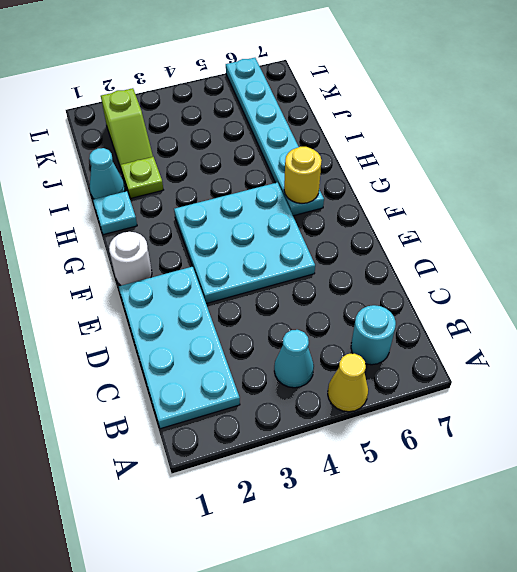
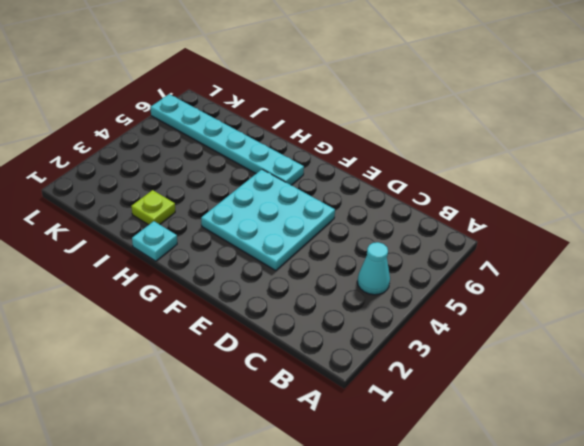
none -> yellow cone A5 level 1
none -> cyan plate B1:E2 level 1
none -> cyan round brick B6 level 1

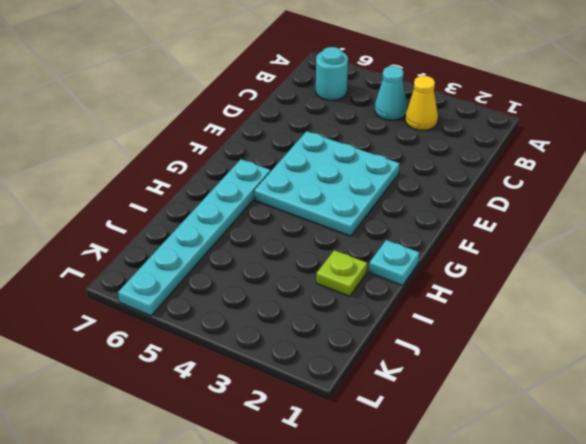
yellow cone B3 level 1 -> yellow cone A5 level 1
none -> cyan plate B1:E2 level 1
none -> white round brick F1 level 1
none -> cyan cone I1 level 1

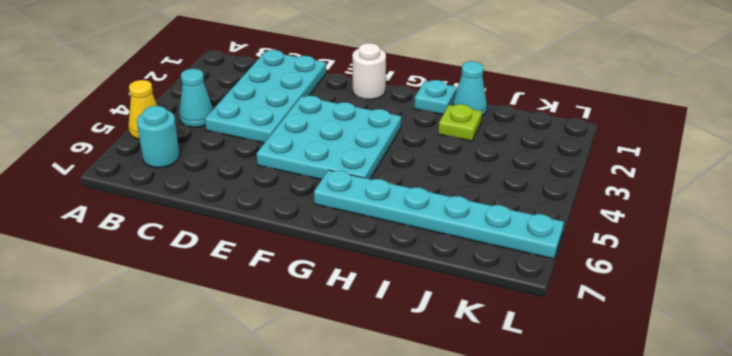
cyan plate C1:D4 level 1 -> cyan plate B1:E2 level 1
none -> lime slope J2:K2 level 1 top K
none -> yellow round brick G6 level 2

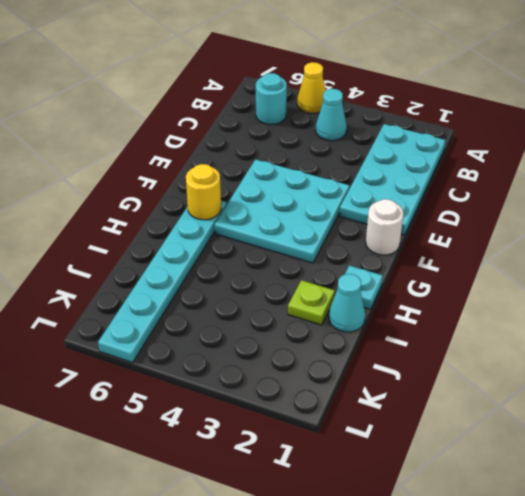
none -> lime slope J2:K2 level 1 top K

